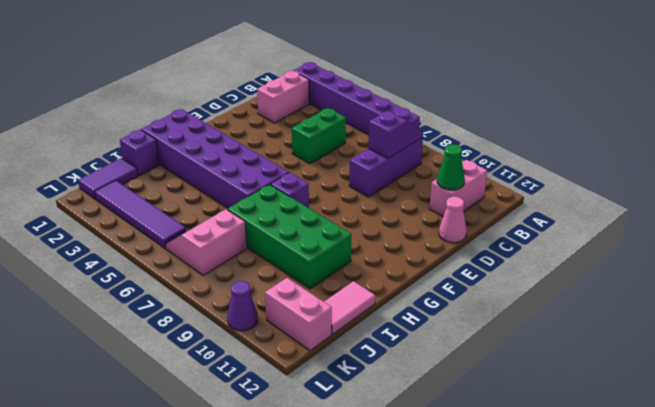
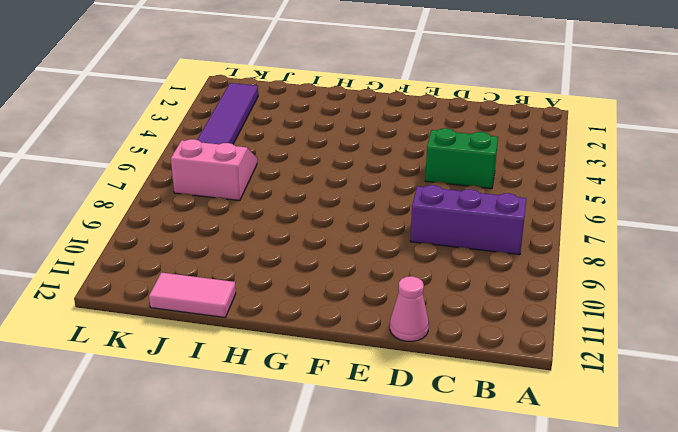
none -> purple brick A2:A7 level 1
none -> pink brick B2:C2 level 1
none -> pink brick B11:C11 level 1

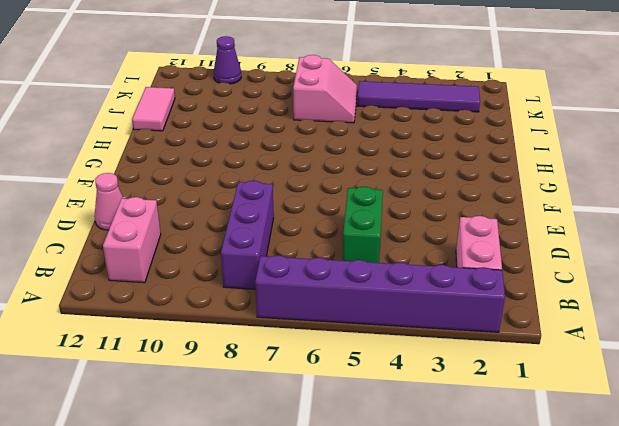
none -> purple brick G1:H6 level 1
none -> purple brick G7 level 1
none -> green brick H7:I10 level 1

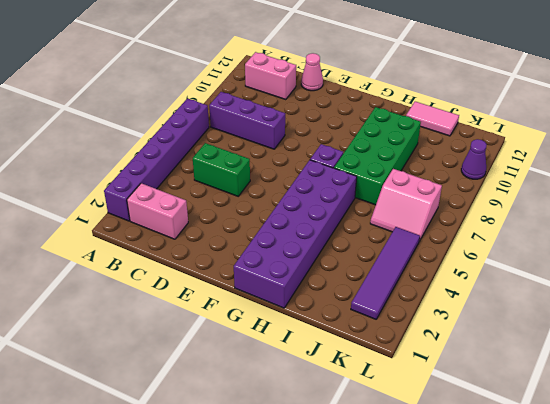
none -> purple brick I1 level 1
none -> purple tile J1:K1 level 1
none -> pink brick K11:K12 level 1

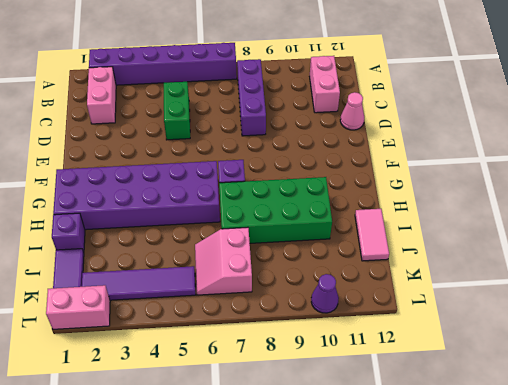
pink brick L1:L2 level 1 -> pink brick K11:K12 level 1
none -> purple slope B8:C8 level 2 top C
none -> green cone C11 level 2

